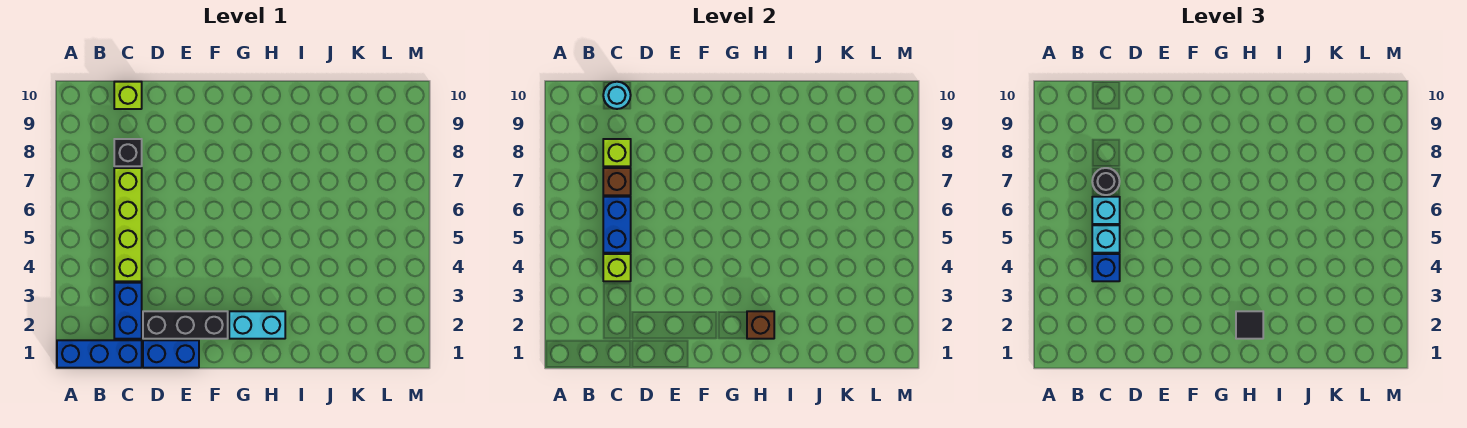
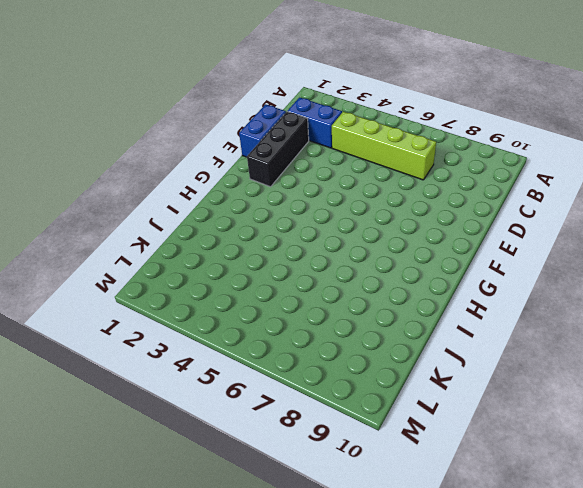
none -> blue brick A1:C1 level 1
none -> black brick C8 level 1
none -> lime brick C10 level 1

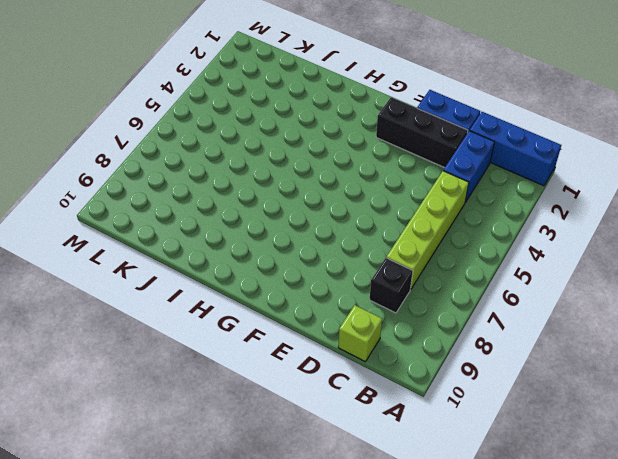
none -> cyan brick G2:H2 level 1
none -> lime brick C4 level 2
none -> blue brick C5:C6 level 2

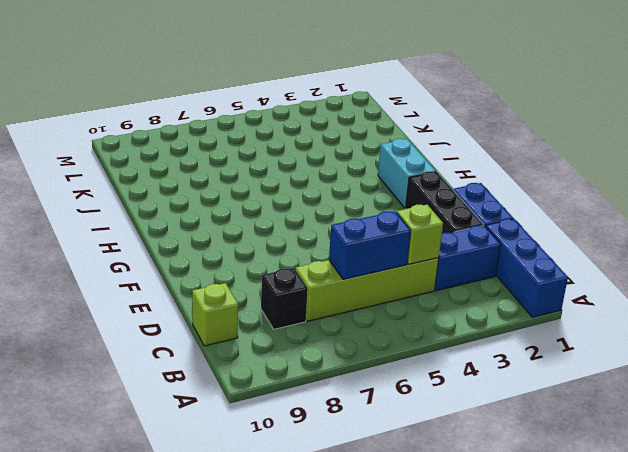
none -> brown brick C7 level 2
none -> lime brick C8 level 2
none -> cyan round brick C10 level 2

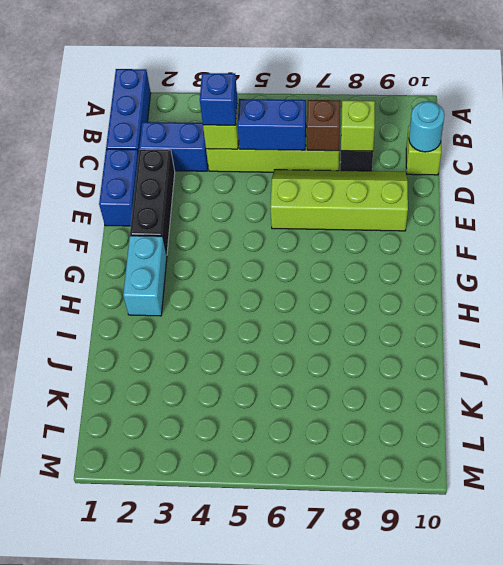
lime slope D6:E9 level 1 top E -> none
none -> brown brick H2 level 2
none -> cyan brick C5 level 3
none -> cyan brick C6 level 3

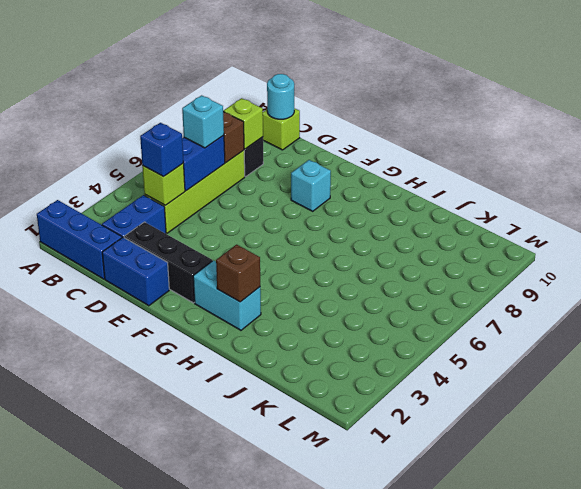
cyan brick F8 level 1 -> cyan brick C5 level 3
none -> black round brick C7 level 3
none -> black tile H2 level 3

